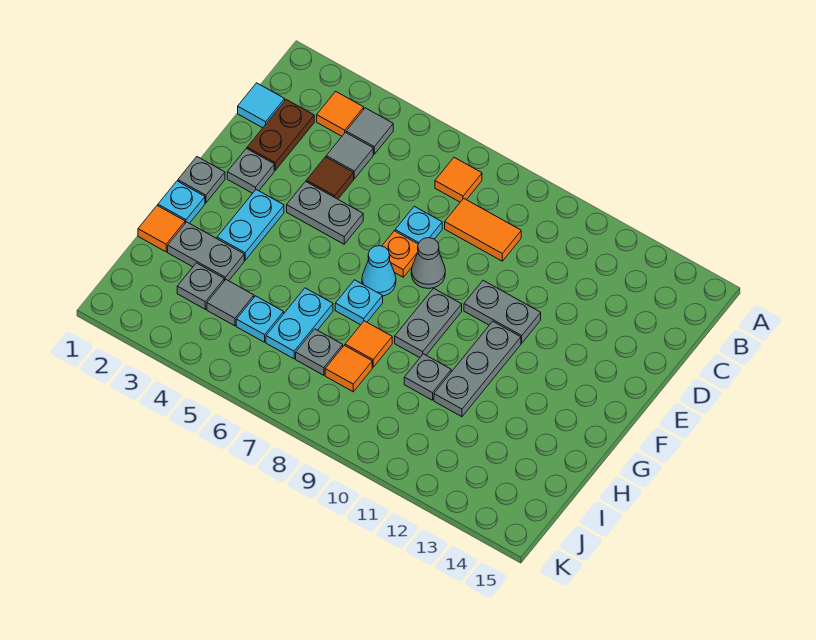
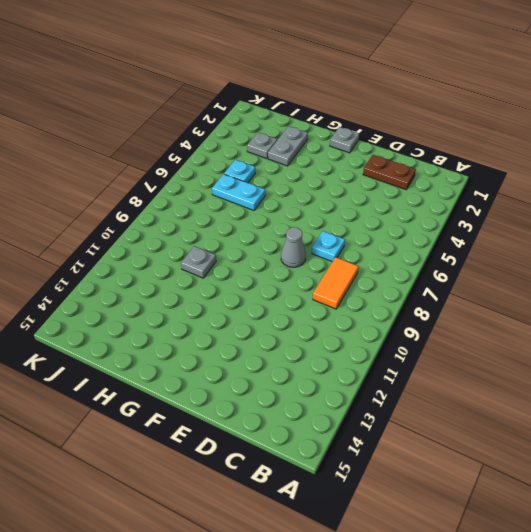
none -> orange tile B3 level 1
none -> grey tile B4 level 1
none -> orange tile B7 level 1
none -> cyan tile C1 level 1

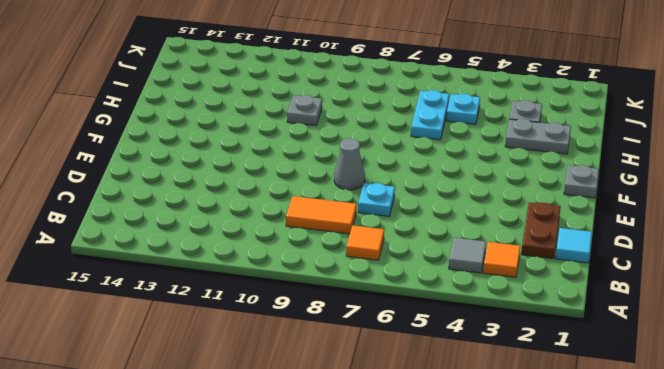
none -> grey tile C4 level 1
none -> brown tile D4 level 1
none -> grey plate E2 level 1
none -> grey plate E4:E5 level 1

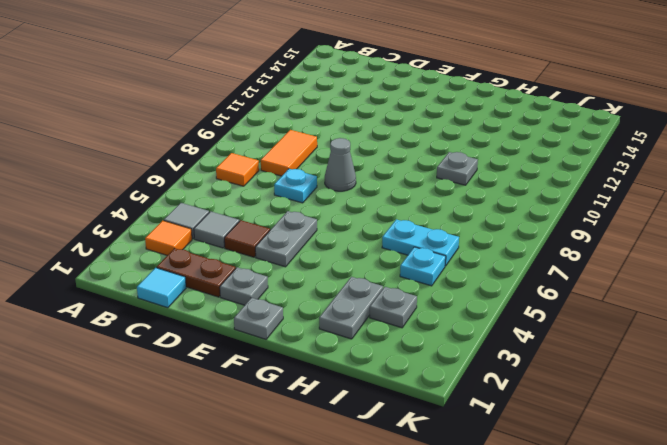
none -> orange plate E7 level 1
none -> grey plate E10:E11 level 1
none -> cyan plate F3:G3 level 1
none -> cyan cone F7 level 1

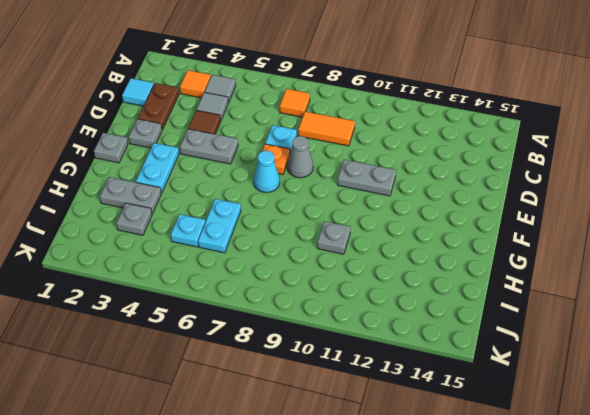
none -> grey plate F9:G9 level 1
none -> grey plate F11:H11 level 1
none -> cyan plate G1 level 1
none -> cyan plate G7 level 1

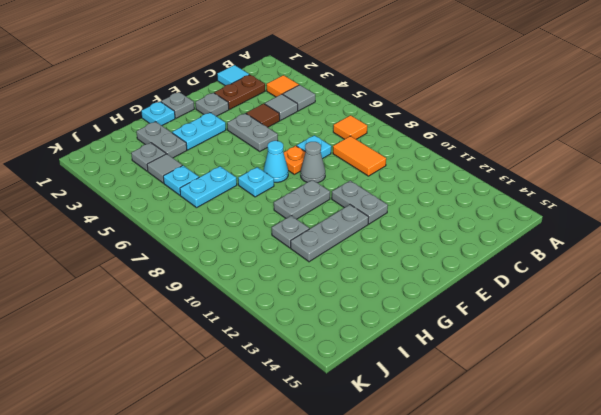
none -> orange tile H1 level 1
none -> orange tile H8 level 1
none -> grey plate I7 level 1
none -> orange tile I8 level 1

